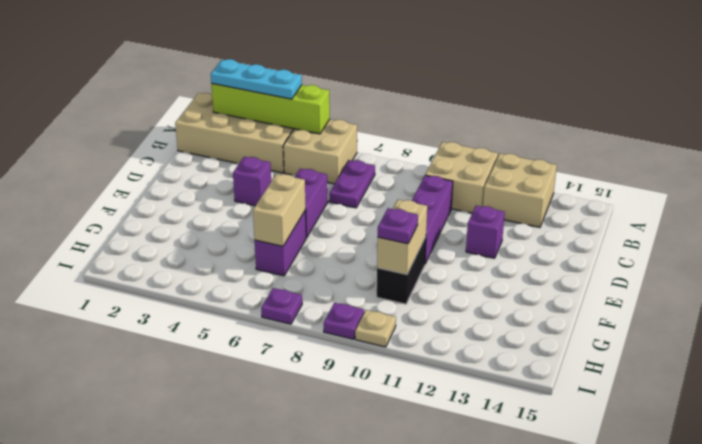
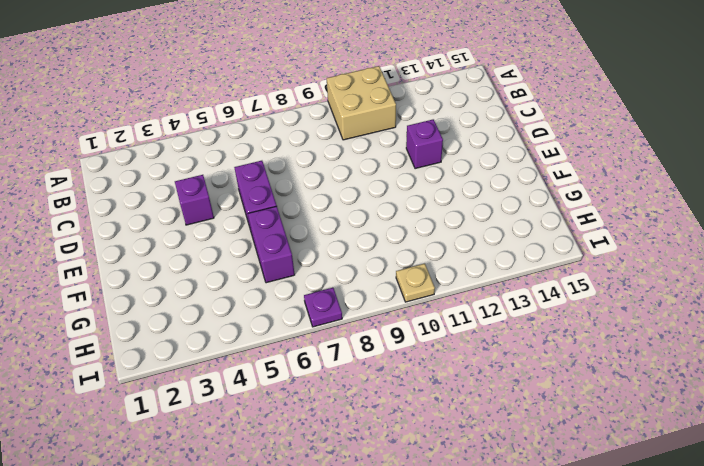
none -> tan brick A1:B4 level 1
none -> tan brick A5:B6 level 1
none -> tan brick A12:B13 level 1

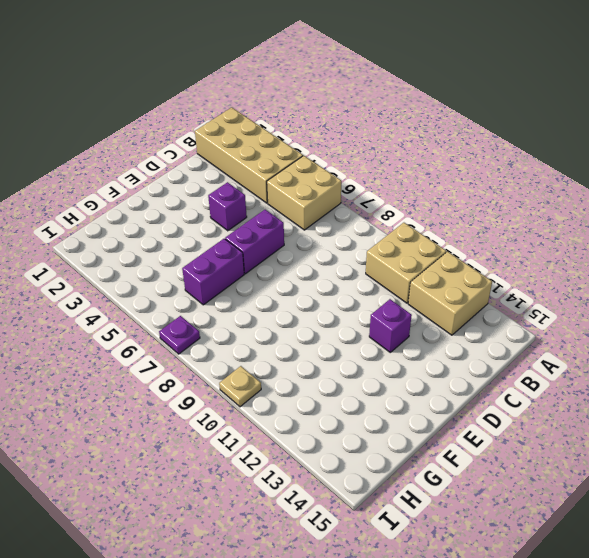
none -> purple plate B7:C7 level 1
none -> purple brick C10:E10 level 1
none -> black brick F10:G10 level 1

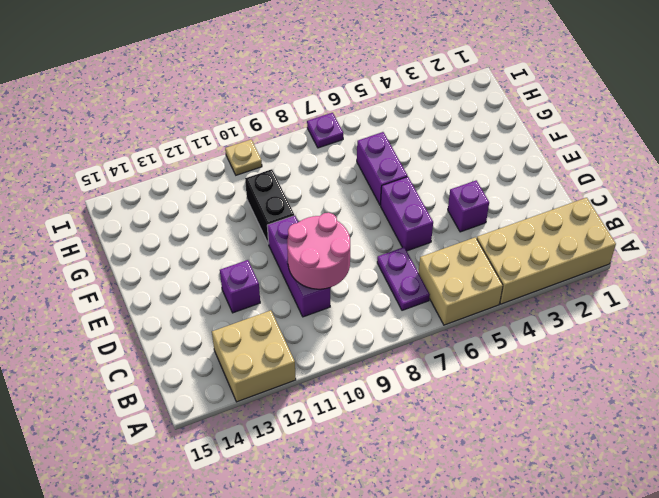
pink round brick C9:D10 level 2 -> none
none -> tan brick A10:B11 level 1
none -> purple plate I9 level 1
none -> lime brick A2:A5 level 2

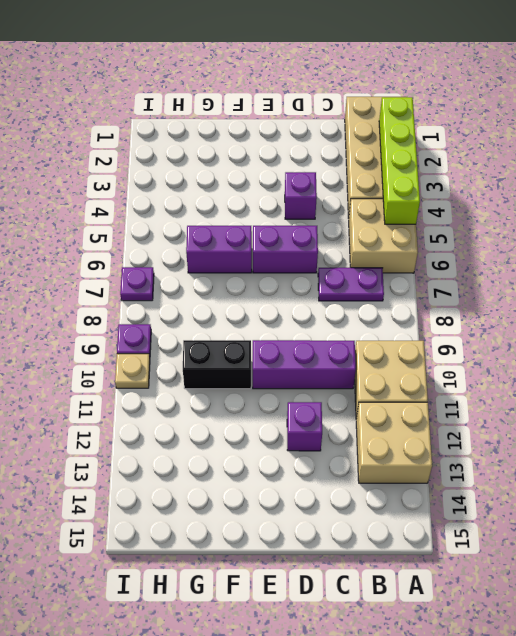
none -> tan brick F6:G6 level 2
none -> tan brick F10:G10 level 2
none -> cyan plate A2:A4 level 3

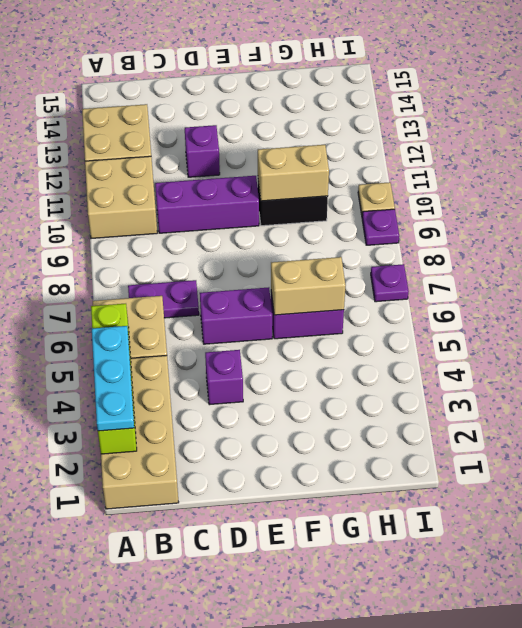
none -> purple plate G10 level 3

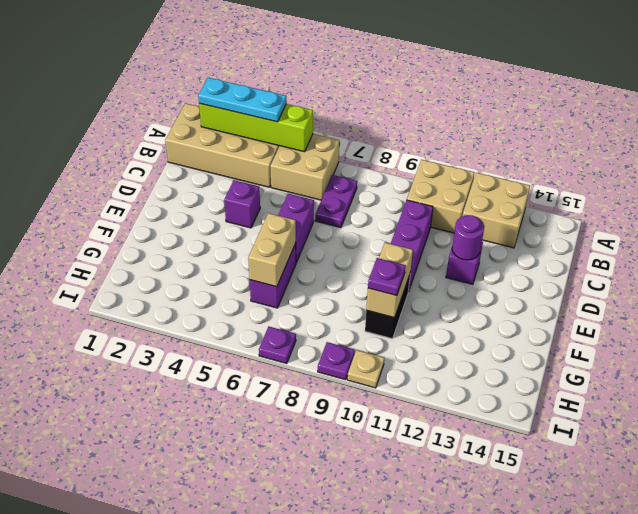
purple round brick D12 level 2 -> none

